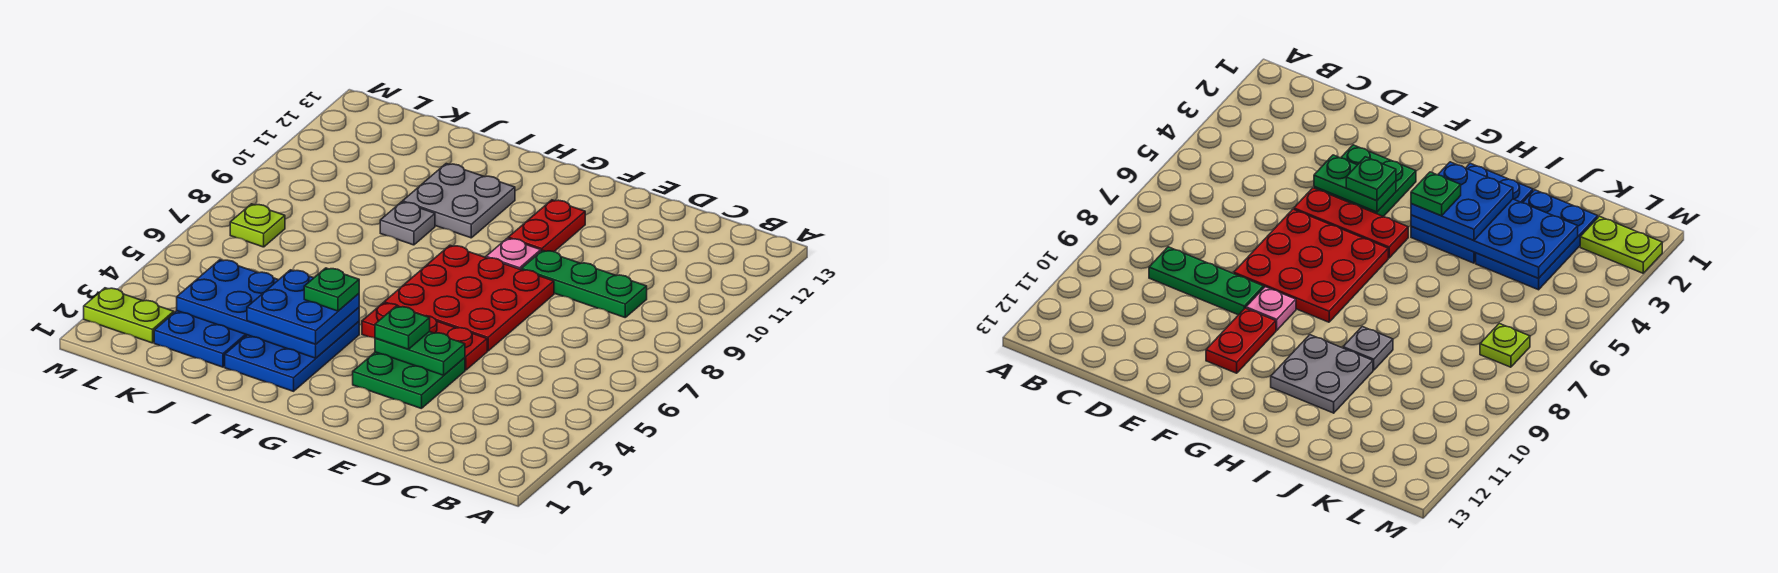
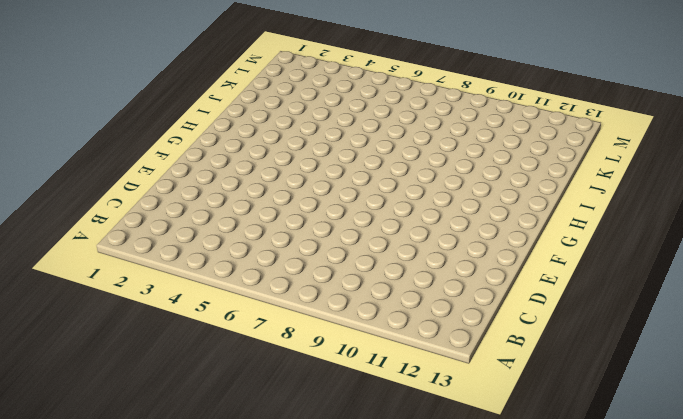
none -> green plate C9:E9 level 1
none -> green plate E3:F4 level 1
none -> red plate E5:G5 level 1

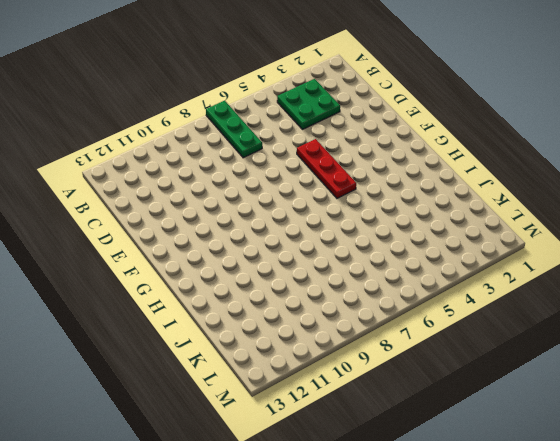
green plate A7:C7 level 1 -> green plate C9:E9 level 1
green plate B3:C4 level 1 -> green plate E3:F4 level 1
none -> red plate E6:G8 level 1
none -> pink plate F9 level 1
none -> red plate F10:F11 level 1

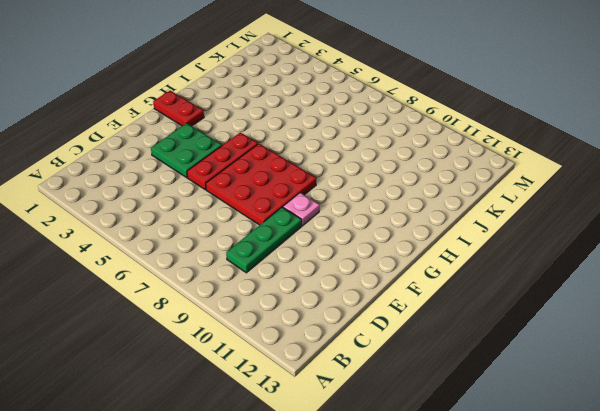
red plate G1:G2 level 1 -> red plate F10:F11 level 1
none -> blue plate H2:I4 level 1
none -> grey plate H10:I11 level 1
none -> grey plate I9 level 1

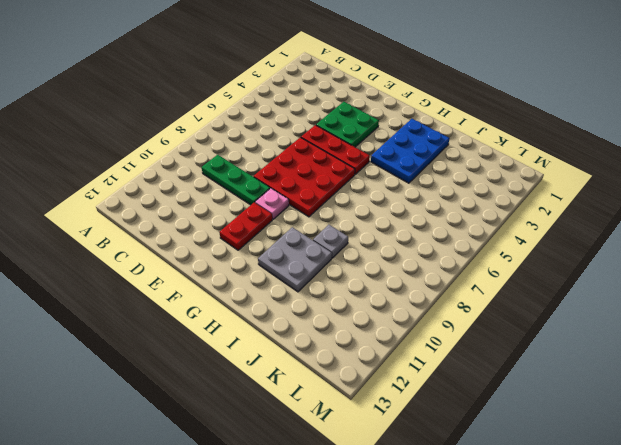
none -> blue plate J2:K4 level 1
none -> lime plate L2:M2 level 1
none -> lime plate L7 level 1

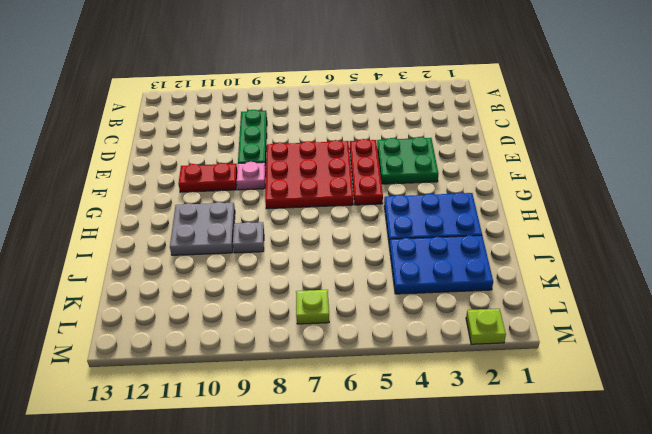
lime plate M2 level 1 -> lime plate L2:M2 level 1
none -> green plate E4:F4 level 2
none -> blue plate H3:K4 level 2
none -> green plate F4 level 3

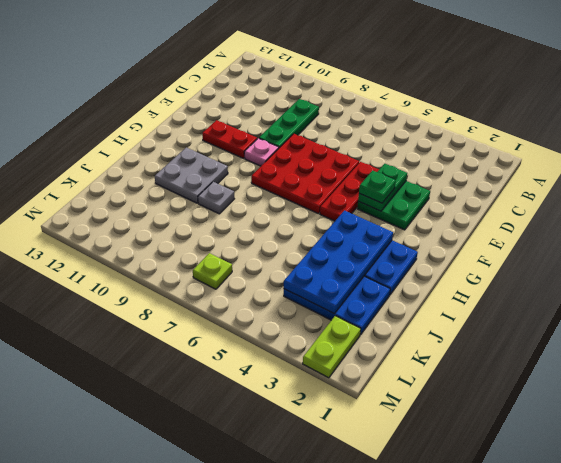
none -> blue plate H3:I4 level 3
none -> green plate H4 level 4

